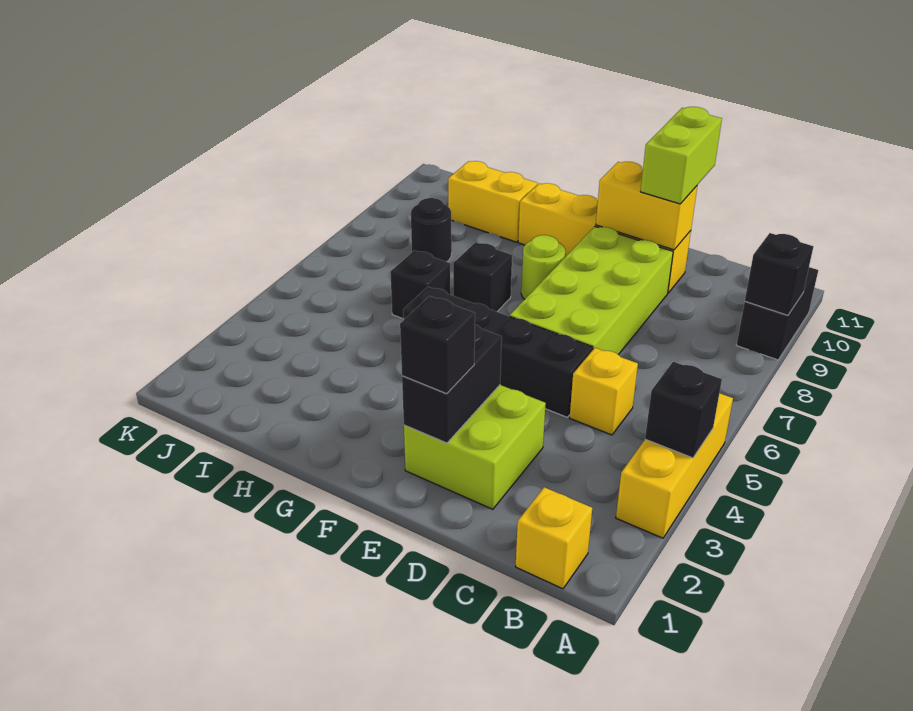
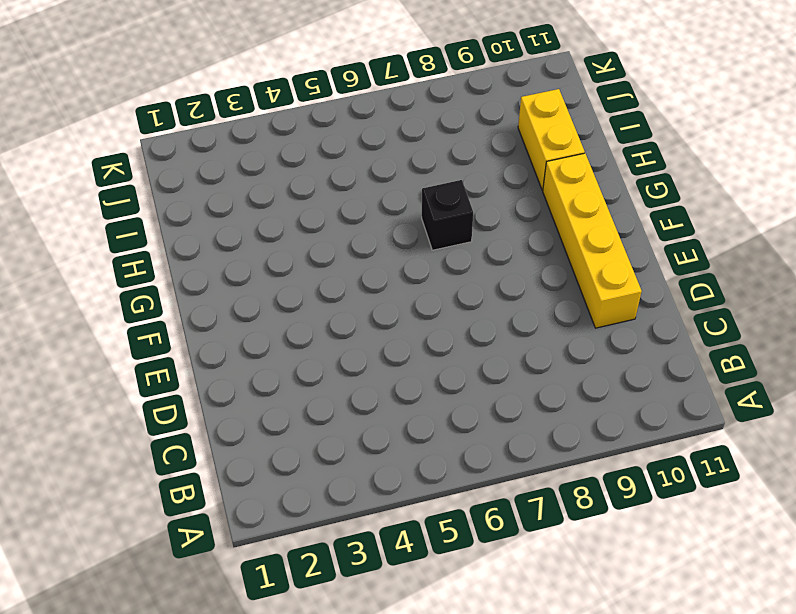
none -> yellow brick A3:A5 level 1
none -> black brick A9:A10 level 1
none -> yellow brick B1 level 1

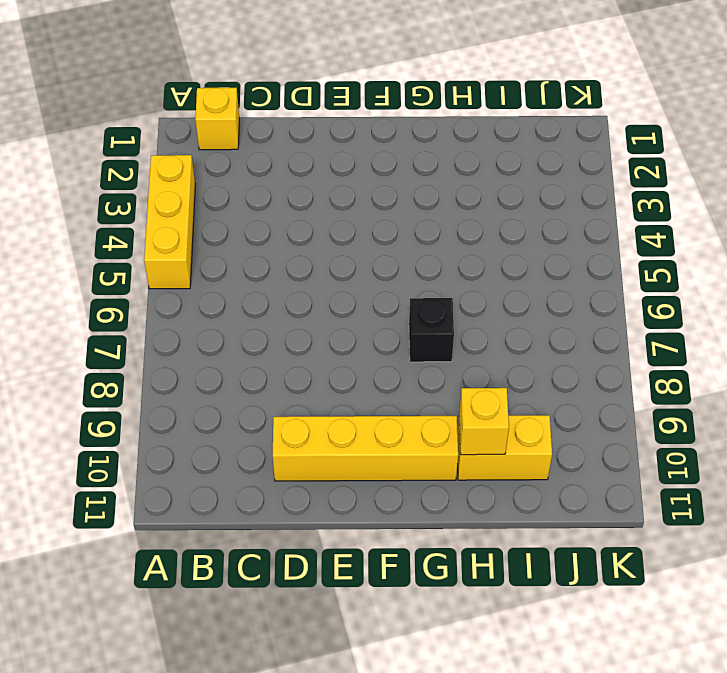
yellow brick H10 level 2 -> yellow brick C5 level 1
none -> black brick A9:A10 level 1
none -> lime brick D2:E3 level 1
none -> black brick D5:G5 level 1

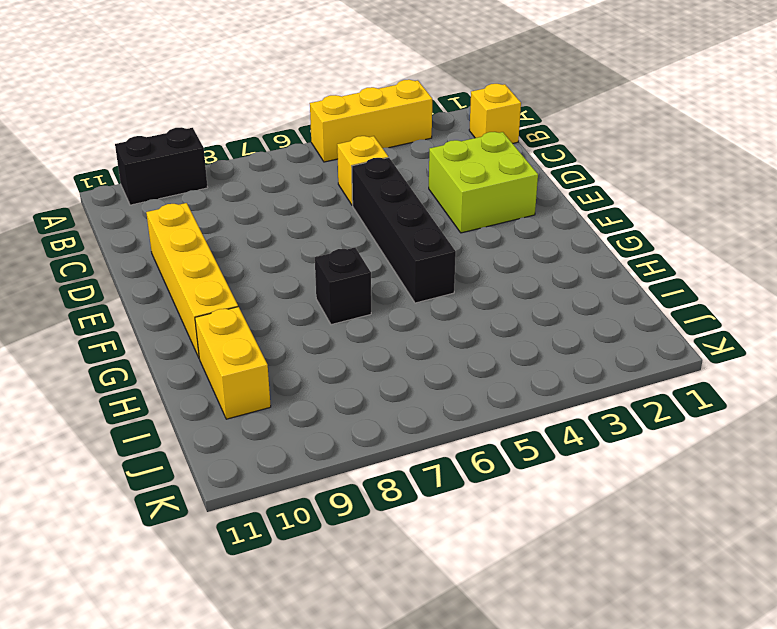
none -> lime brick D6:E9 level 1
none -> lime round brick F8 level 1
none -> black brick H6 level 1

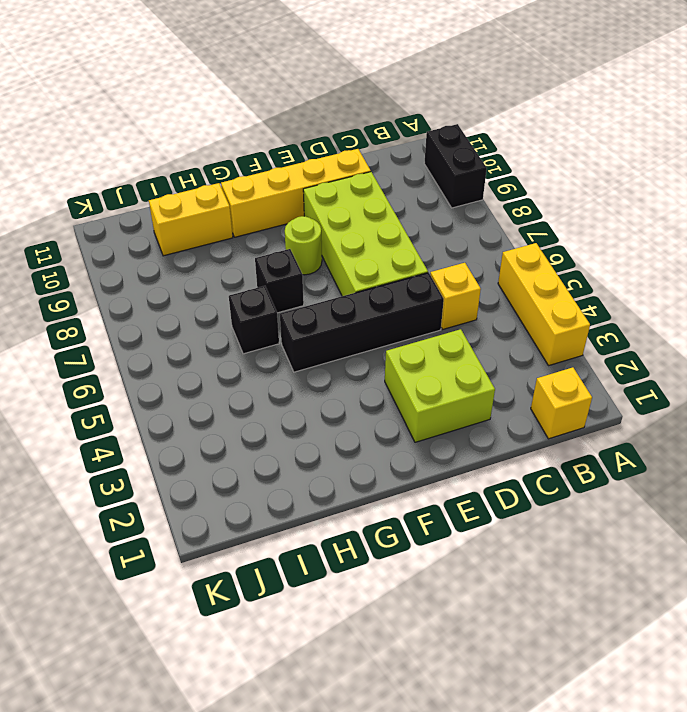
none -> black round brick I8 level 1
none -> black brick A4 level 2
none -> black brick A9 level 2

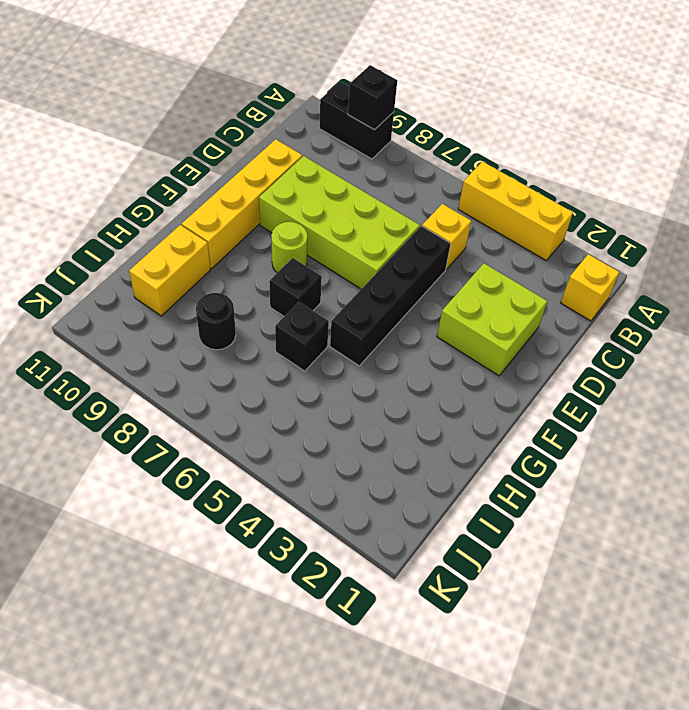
none -> black brick A4 level 2
none -> yellow brick D10:E10 level 2
none -> black brick E2:E3 level 2

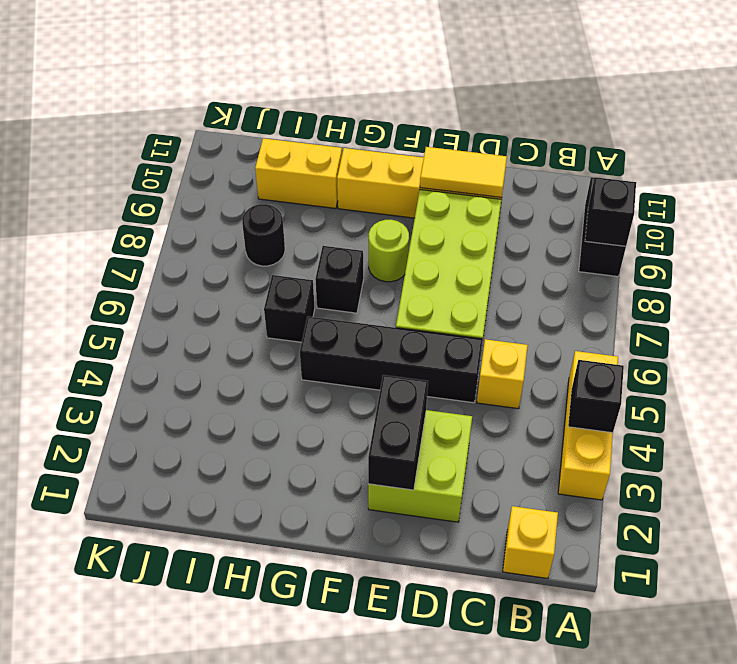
yellow tile D10:E10 level 2 -> yellow brick D10:E10 level 2
none -> lime brick D10:D11 level 3
none -> black brick E2 level 3

